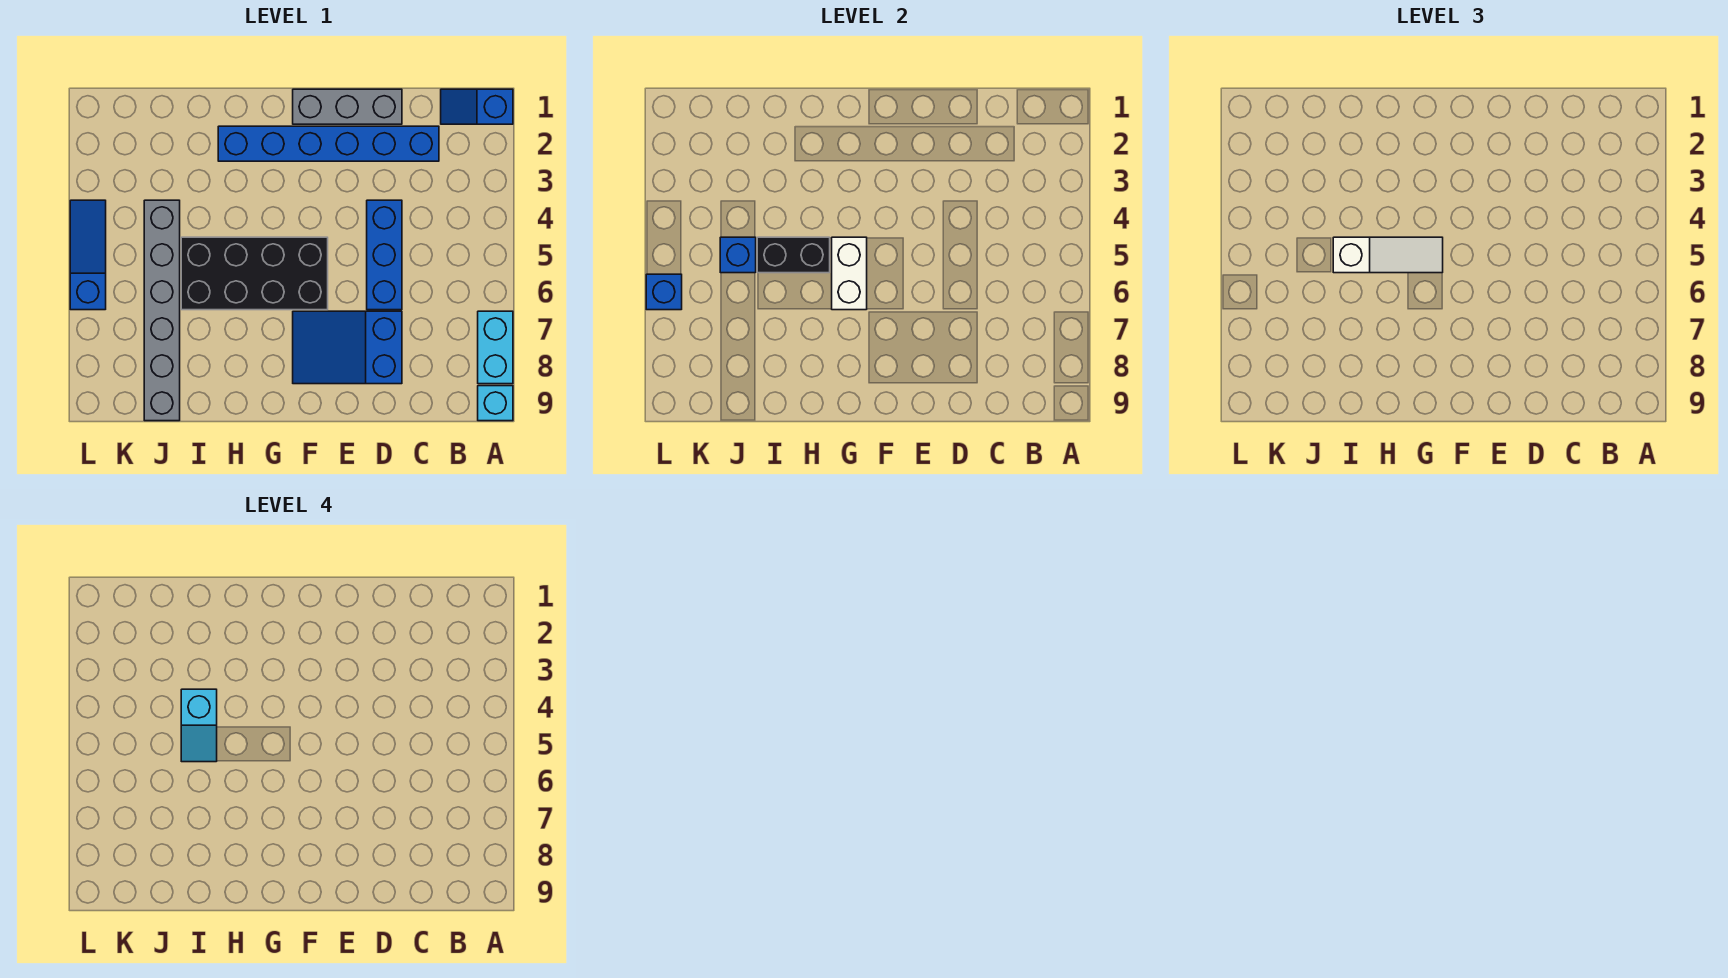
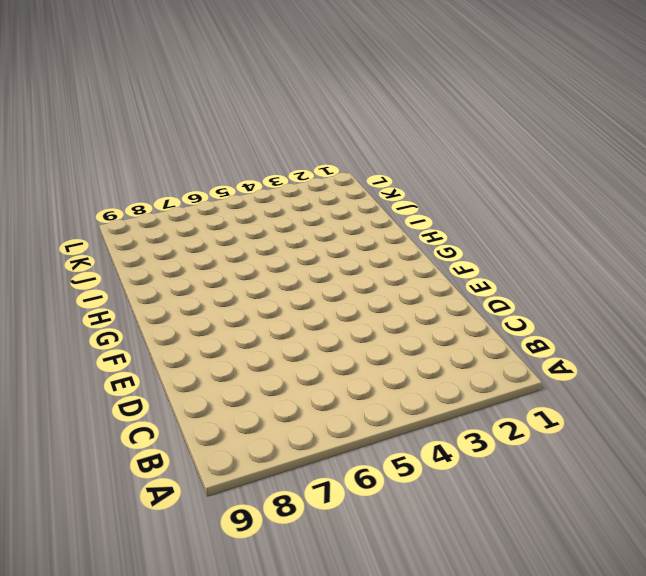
none -> blue slope A1:B1 level 1 top A
none -> cyan brick A7:A8 level 1
none -> cyan brick A9 level 1

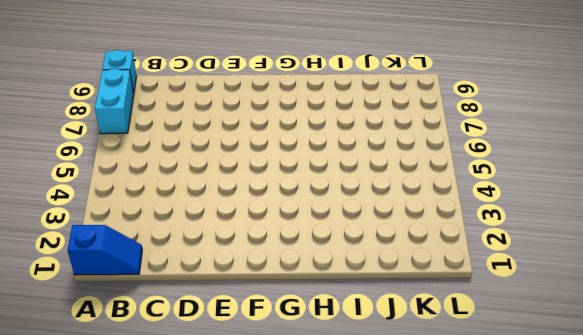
none -> blue brick C2:H2 level 1
none -> grey brick D1:F1 level 1
none -> blue brick D4:D6 level 1

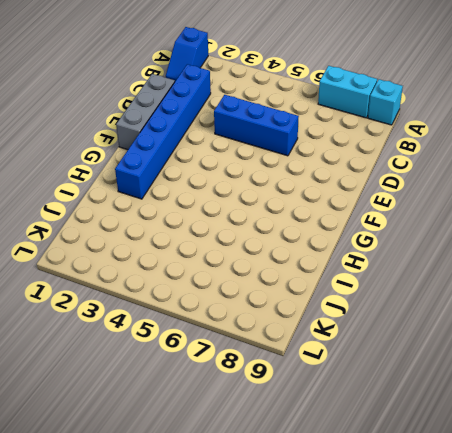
none -> blue slope D7:F8 level 1 top D
none -> black brick F5:I6 level 1
none -> grey brick J4:J9 level 1

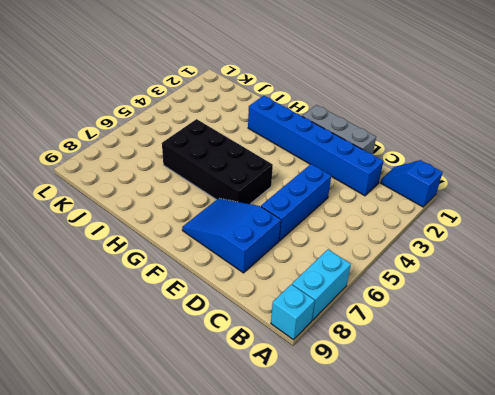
none -> grey brick J4:J9 level 1
none -> blue slope L4:L6 level 1 top 6
none -> white brick G5:G6 level 2

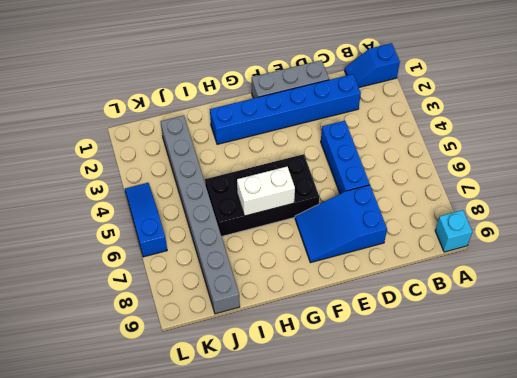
white brick G6:H6 level 2 -> white brick G5:G6 level 2
grey brick J2:J9 level 1 -> grey brick J4:J9 level 1
none -> cyan brick A7:A8 level 1
none -> black brick H5:I5 level 2
none -> blue brick J5 level 2

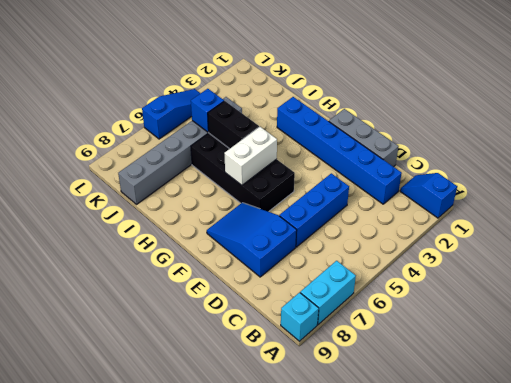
none -> blue brick L6 level 2
none -> white slope G5:I5 level 3 top I
none -> cyan slope I4:I5 level 4 top 4

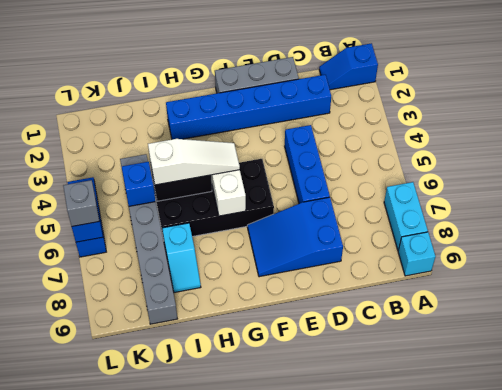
cyan slope I7:I8 level 1 top 7 -> cyan slope I4:I5 level 4 top 4
grey brick L6 level 3 -> none

